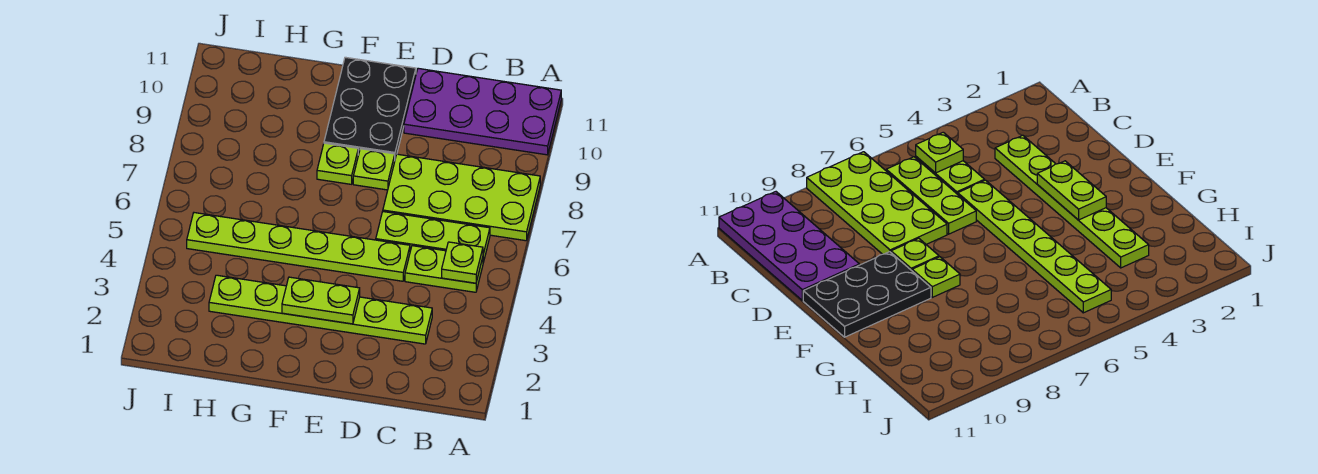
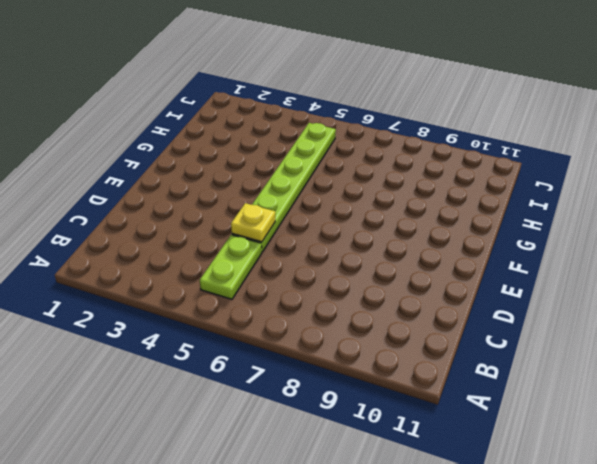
yellow plate D5 level 2 -> none
none -> lime plate A7:D8 level 1
none -> purple plate A10:D11 level 1

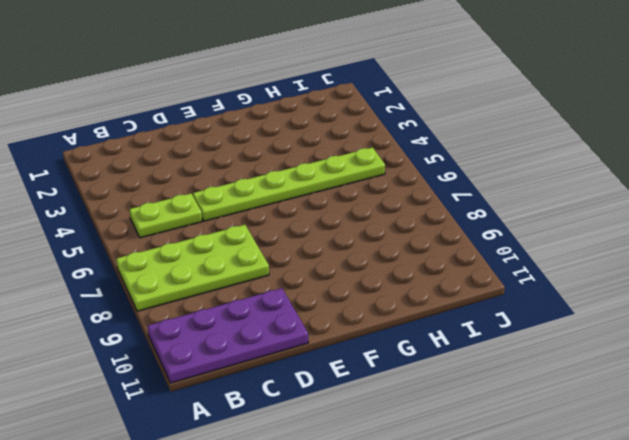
none -> lime plate B6:D6 level 1
none -> lime plate C3:H3 level 1

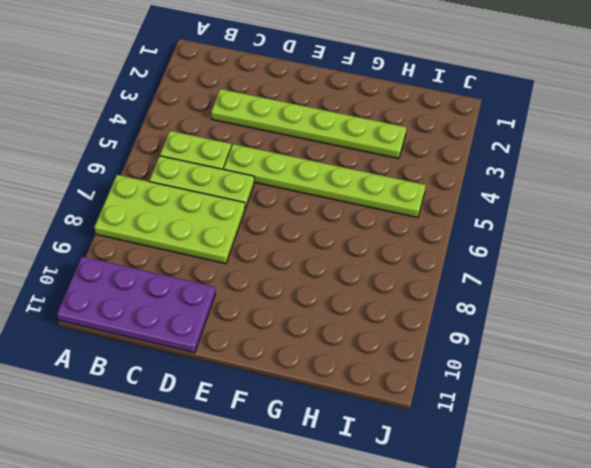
none -> lime plate E8 level 1
none -> black plate E9:F11 level 1

